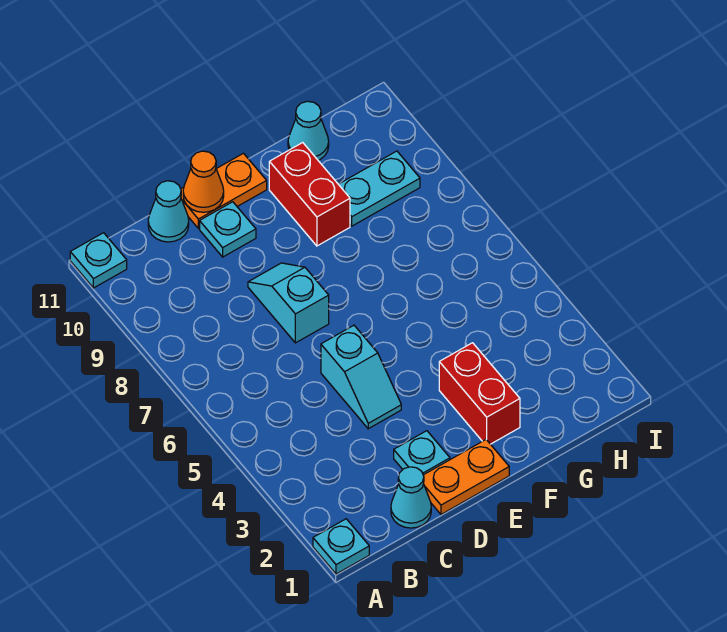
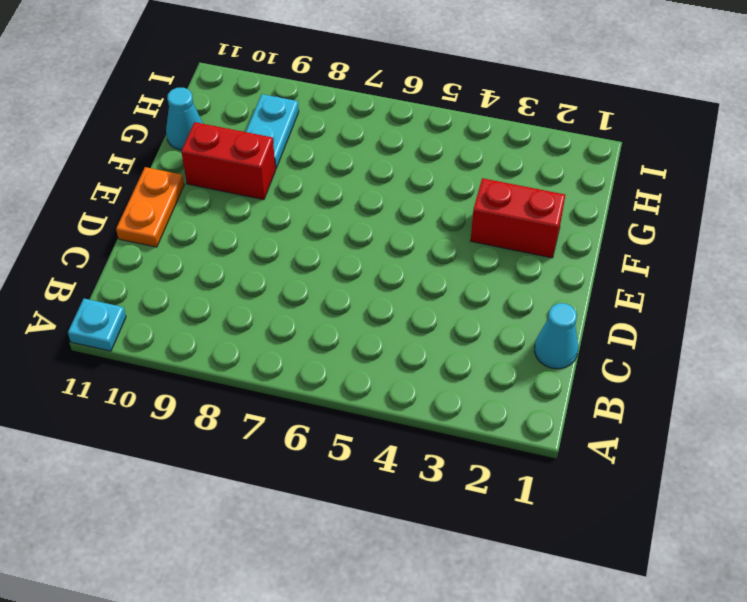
none -> cyan plate A1 level 1
none -> cyan cone C11 level 1
none -> orange plate D1:E1 level 1

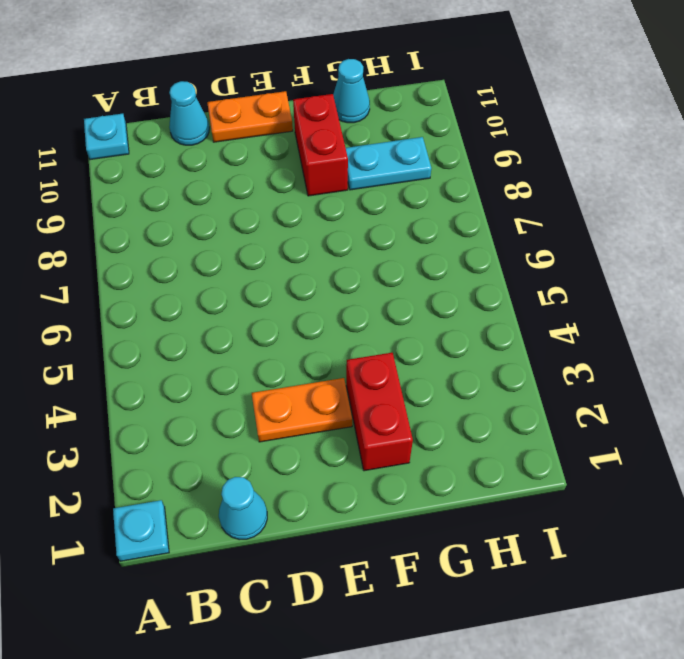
orange plate D3:E3 level 1 -> orange plate D1:E1 level 1
none -> cyan plate D2 level 1
none -> cyan slope D4:D5 level 1 top 5
none -> cyan slope D7:D8 level 1 top 7

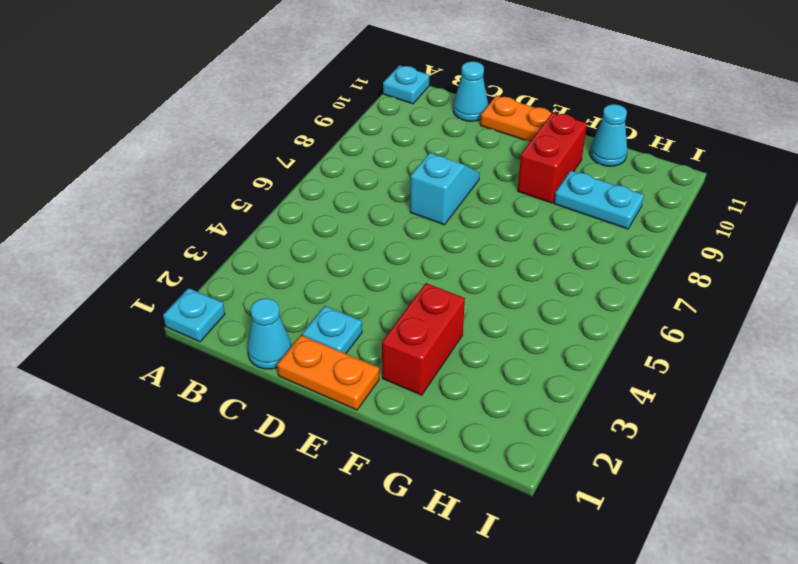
none -> cyan slope D4:D5 level 1 top 5
none -> cyan plate D10 level 1
none -> orange cone D11 level 2

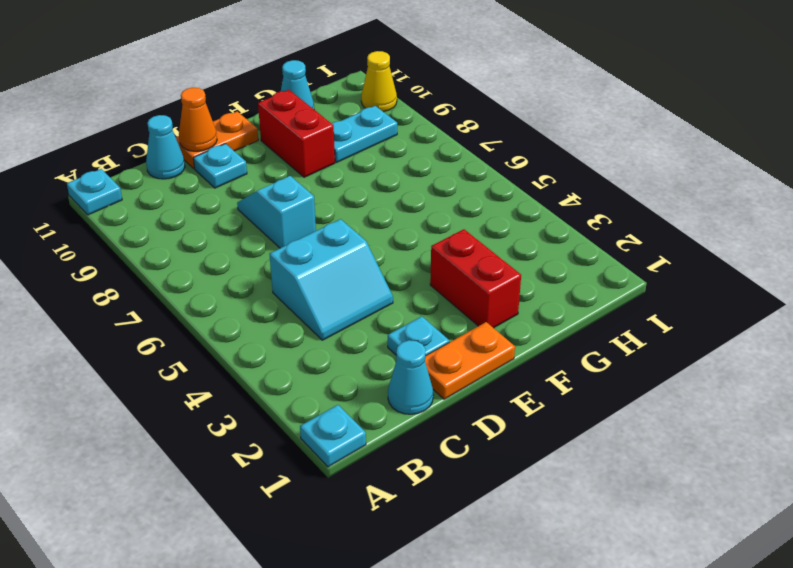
cyan slope C4:D5 level 1 top 5 -> cyan slope D4:D5 level 1 top 5
yellow cone I10 level 1 -> none

